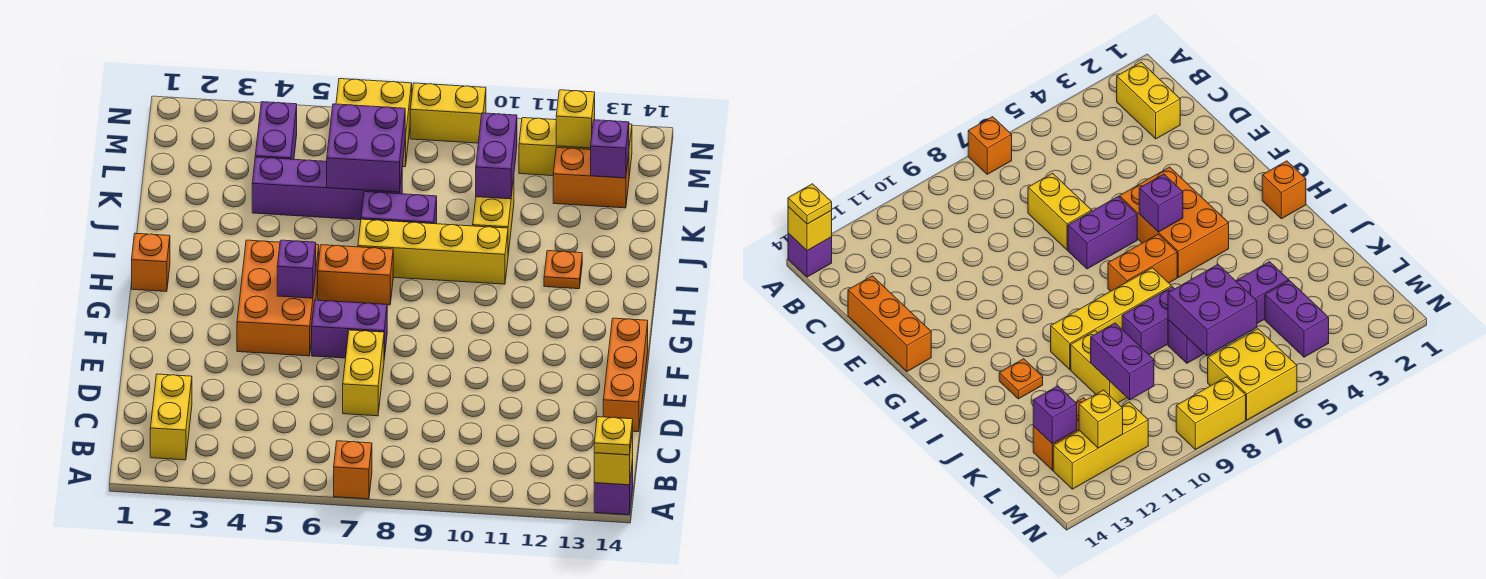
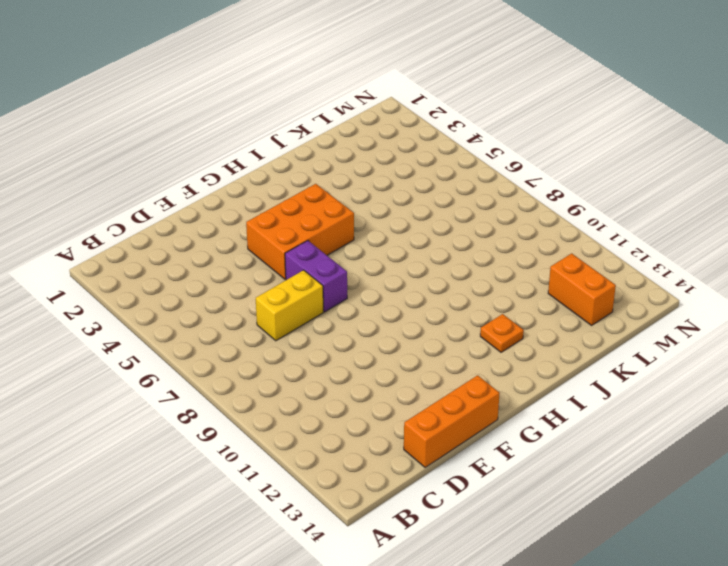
none -> orange brick A7 level 1
none -> purple brick A14 level 1
none -> yellow brick B2:C2 level 1

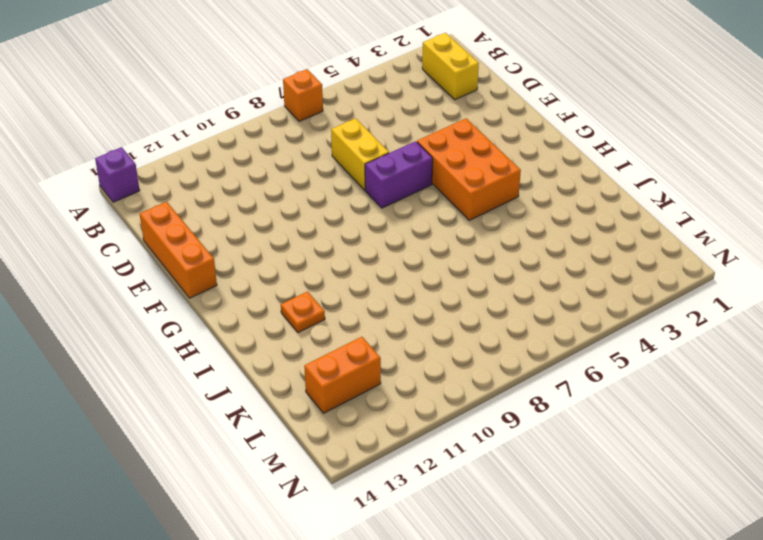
none -> orange brick H1 level 1
none -> orange brick H6:H7 level 1
none -> yellow brick I7:I10 level 1

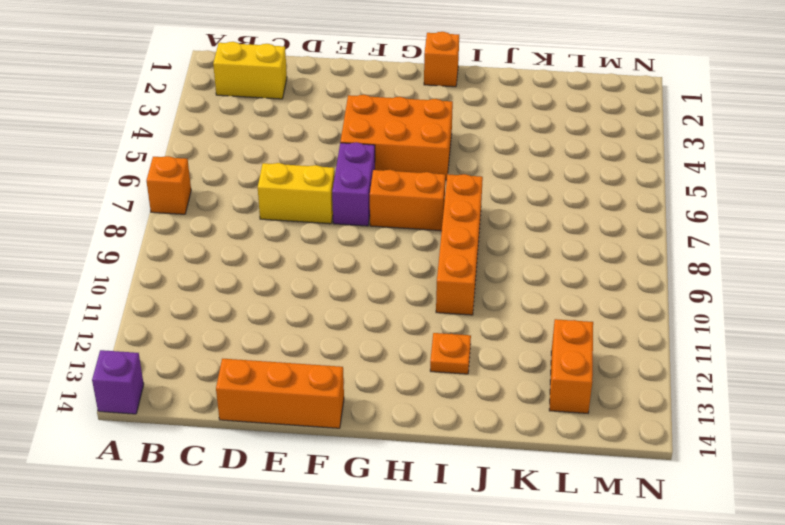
orange brick G7:H7 level 1 -> orange brick H6:H7 level 1
orange brick I7:I10 level 1 -> yellow brick I7:I10 level 1
none -> purple brick J7:J8 level 1
none -> yellow brick J10:K10 level 1
none -> purple brick K4:K7 level 1

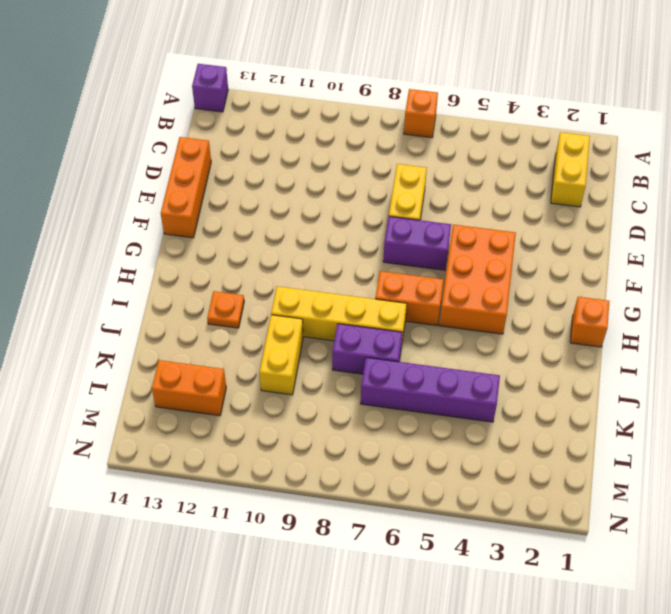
none -> purple brick L4:M4 level 1
none -> yellow brick M6:N7 level 1
none -> yellow brick M11:M13 level 1

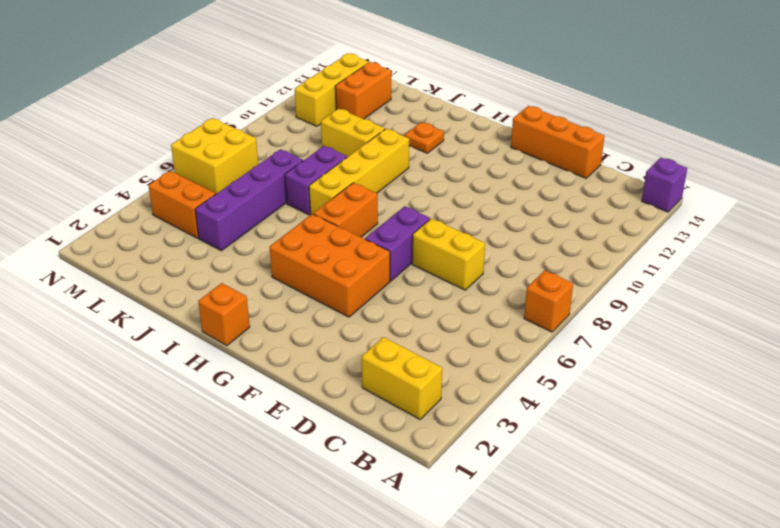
orange brick L4:M4 level 1 -> purple brick L4:M4 level 1
none -> yellow brick N8:N9 level 1
none -> yellow brick A14 level 2
none -> purple brick G5 level 2

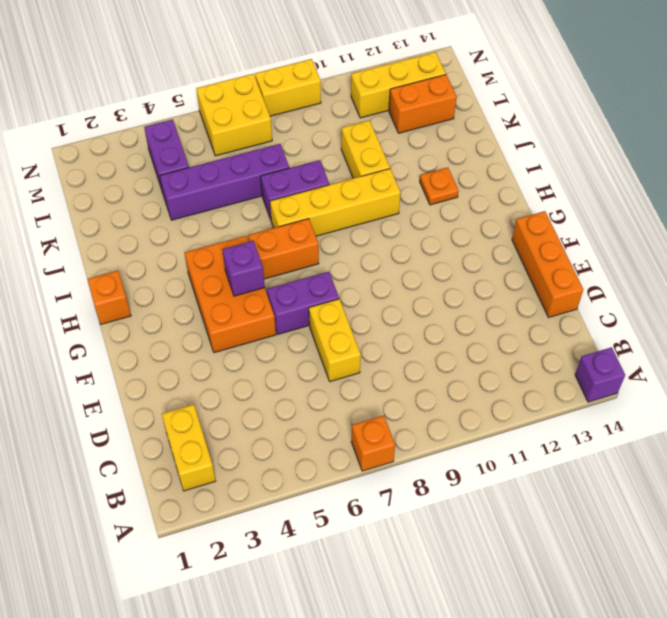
none -> yellow brick A14 level 2
none -> purple brick K6:L7 level 2
none -> purple brick K10:L10 level 2

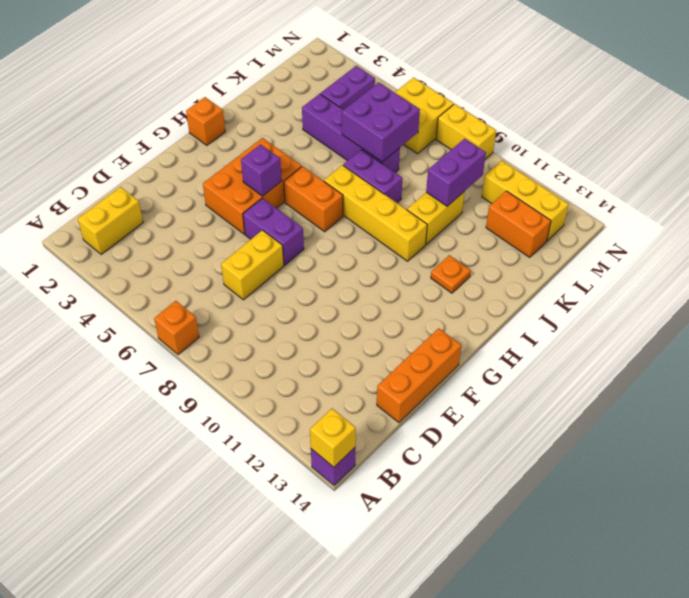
none -> purple brick L13 level 2
none -> yellow brick M12 level 2
none -> yellow plate A14 level 3

